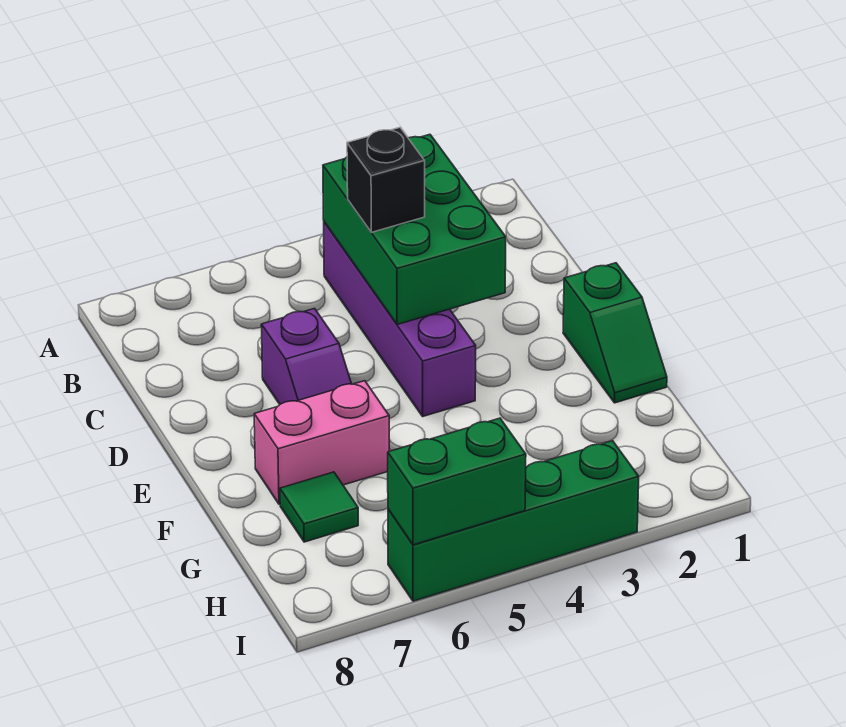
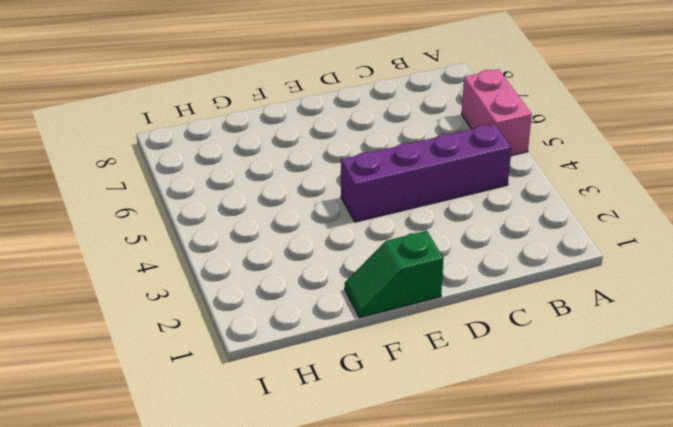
pink brick A5:A6 level 1 -> pink brick F6:F7 level 1
none -> purple slope D6:E6 level 1 top D
none -> green tile G7 level 1

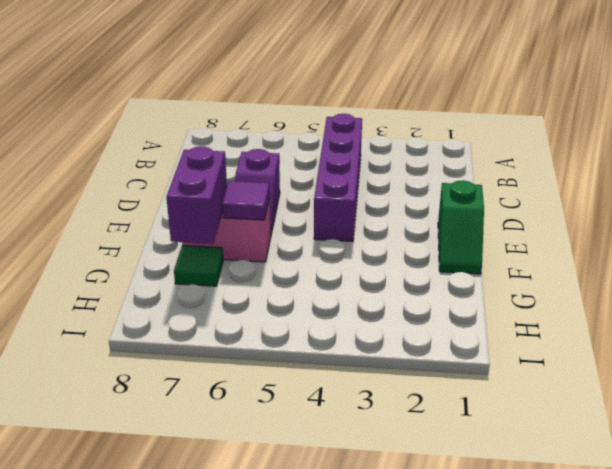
purple tile F6 level 2 -> none
purple brick F7:G7 level 2 -> none
none -> green brick I3:I6 level 1
none -> green brick B3:D4 level 2

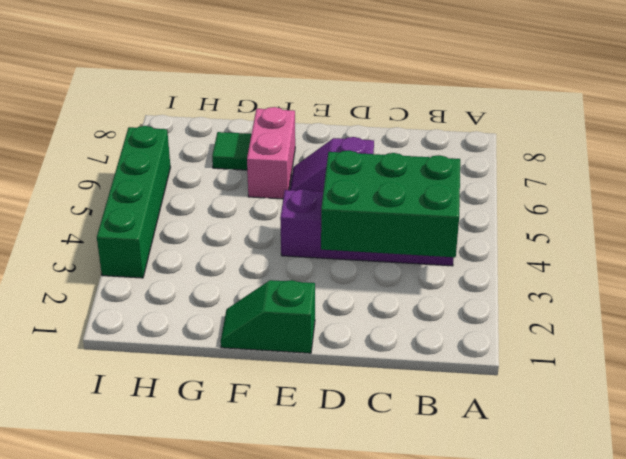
none -> green brick I5:I6 level 2
none -> black brick C4 level 3

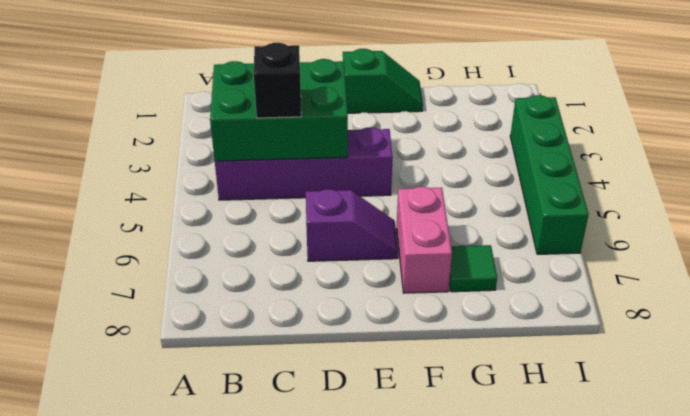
none -> green brick I5:I6 level 2

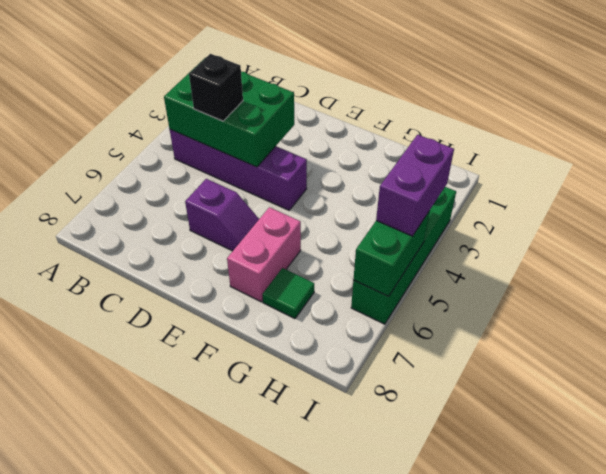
purple brick I4:I5 level 3 -> none
none -> green slope E1:F1 level 1 top E

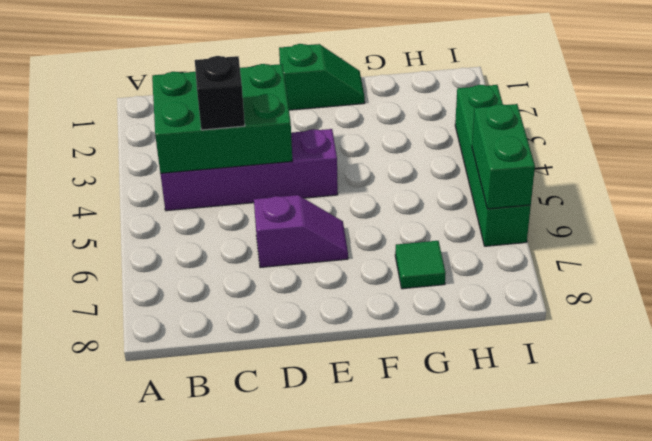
none -> pink brick F6:F7 level 1

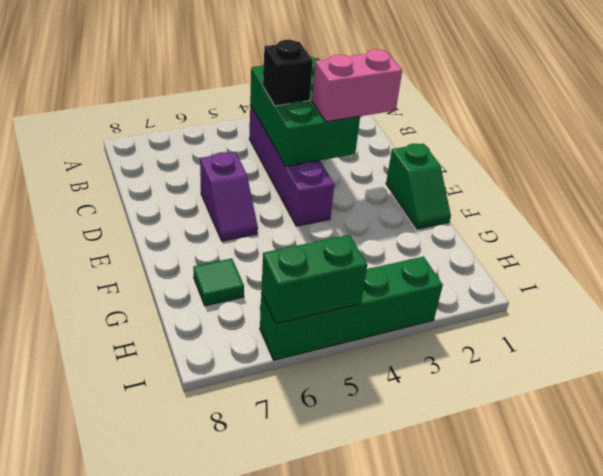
pink brick D2:D3 level 3 -> pink brick F6:F7 level 1

